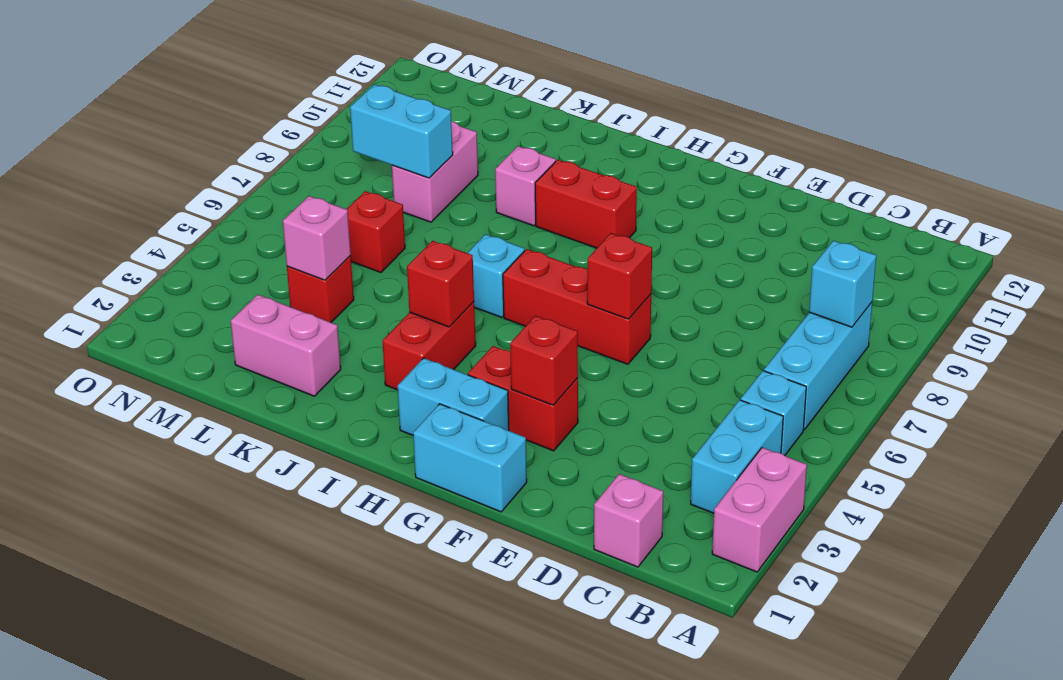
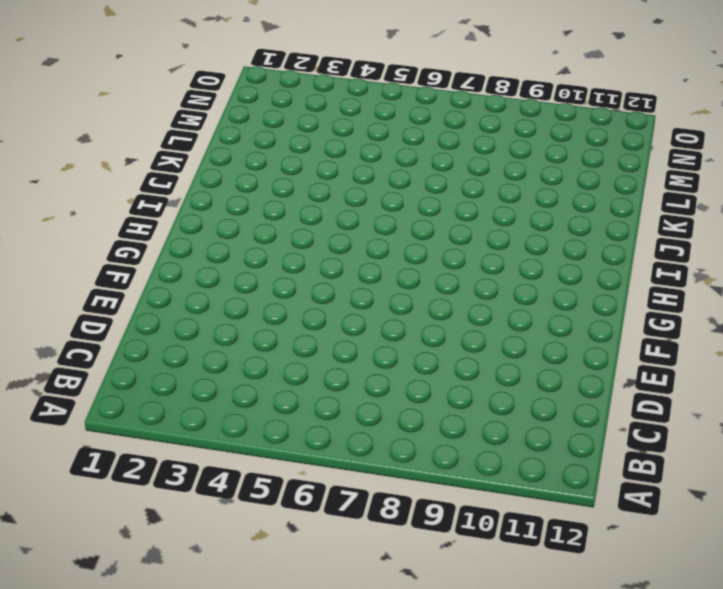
none -> pink brick A2:A3 level 1
none -> cyan brick B3:B4 level 1
none -> cyan brick B5 level 1

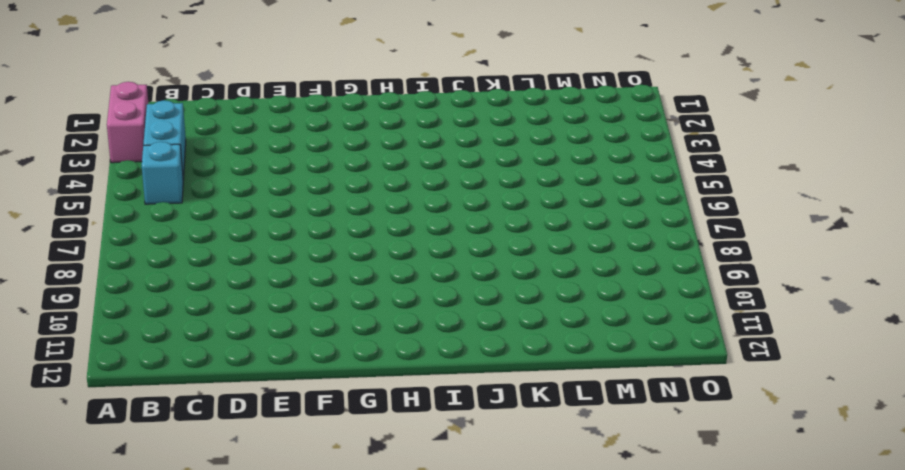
none -> cyan brick B6:B8 level 1
none -> pink brick C1 level 1
none -> cyan brick F1:G1 level 1

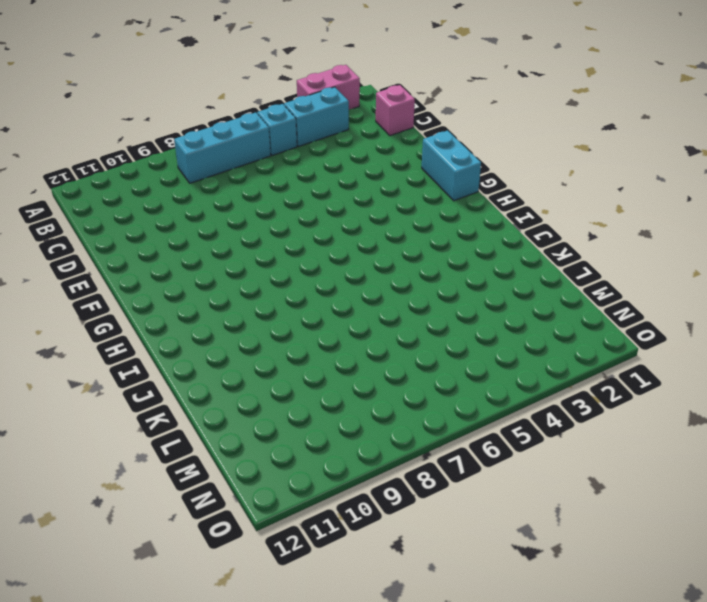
none -> red brick F3:G3 level 1
none -> red brick F6:H6 level 1
none -> cyan brick G2:H2 level 1

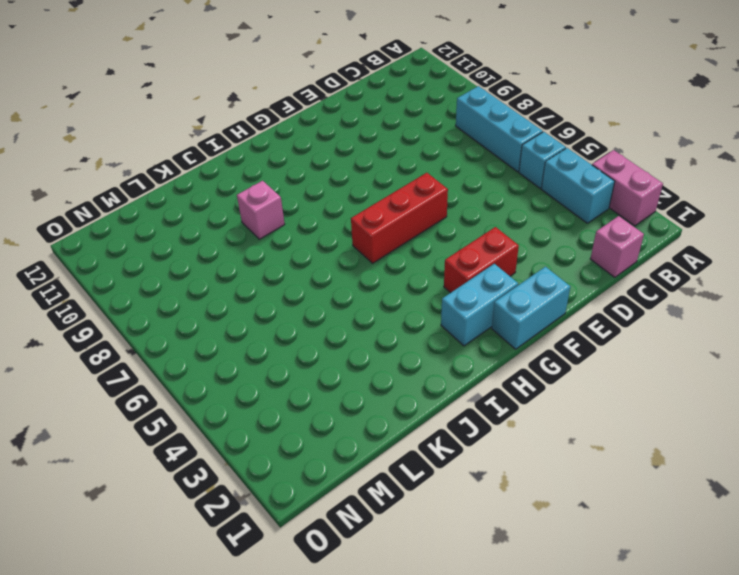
none -> red brick H9:I9 level 1
none -> red brick I3:I4 level 1
none -> cyan brick I6 level 1

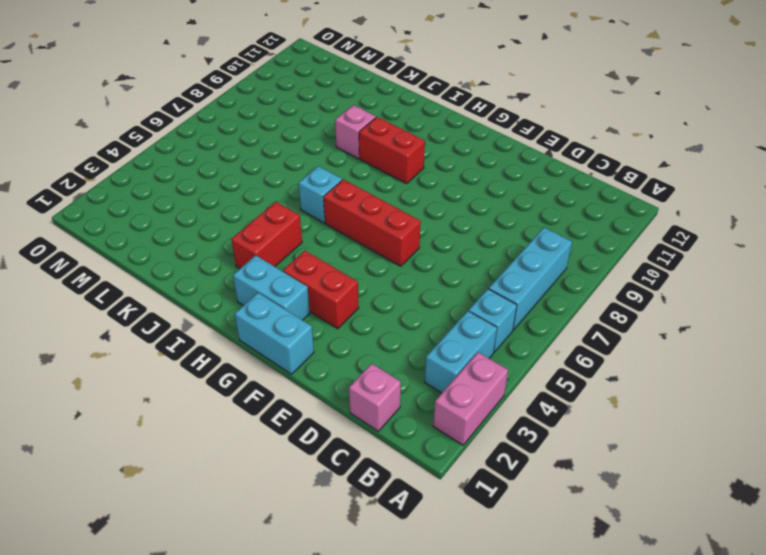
none -> pink brick K2:L2 level 1
none -> red brick L4 level 1
none -> red brick L6 level 1

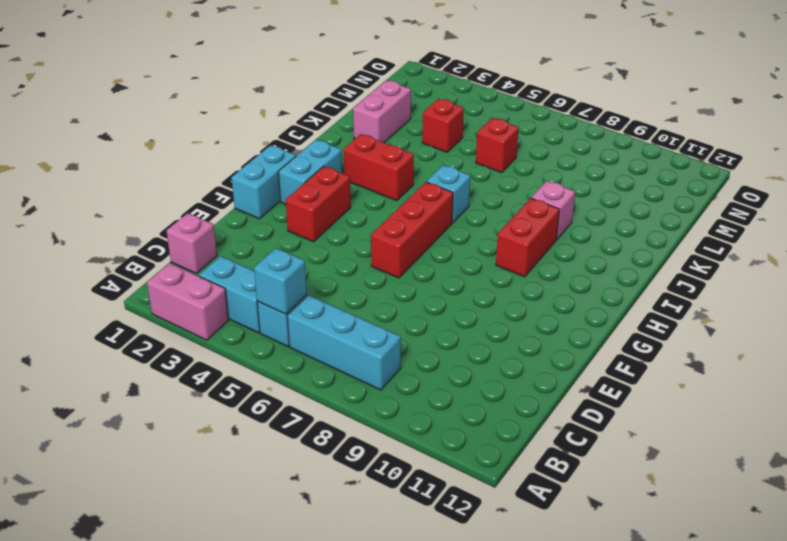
cyan brick B5 level 2 -> cyan brick B8 level 2
none -> pink brick L8:L9 level 1
none -> red brick F3 level 2
none -> red brick F6 level 2

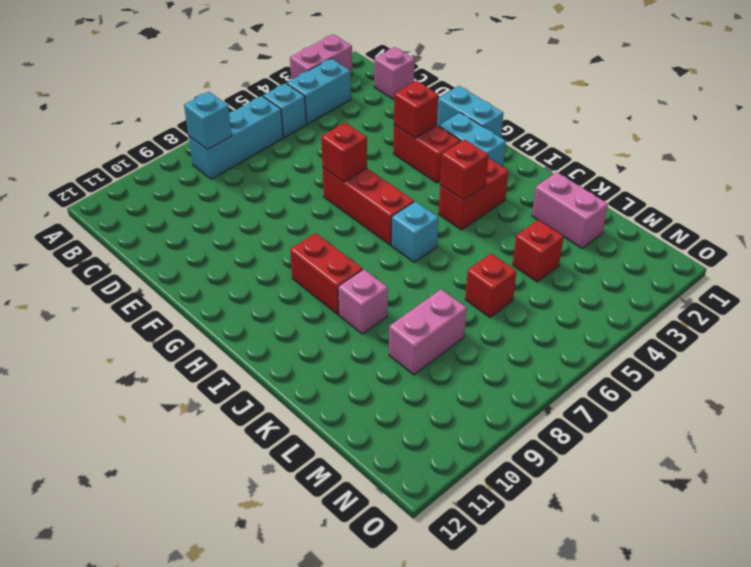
none -> pink brick L4 level 2
none -> cyan brick L8:M8 level 2

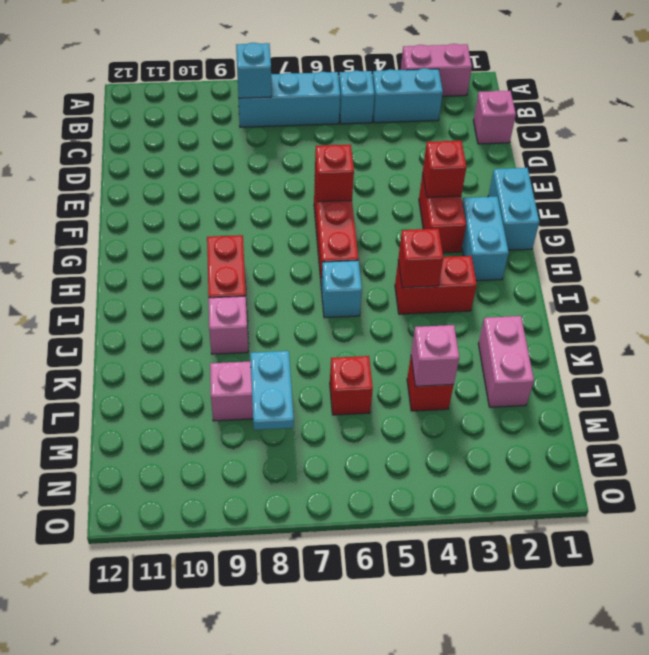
cyan plate L8:M8 level 2 -> cyan brick L8:M8 level 2

